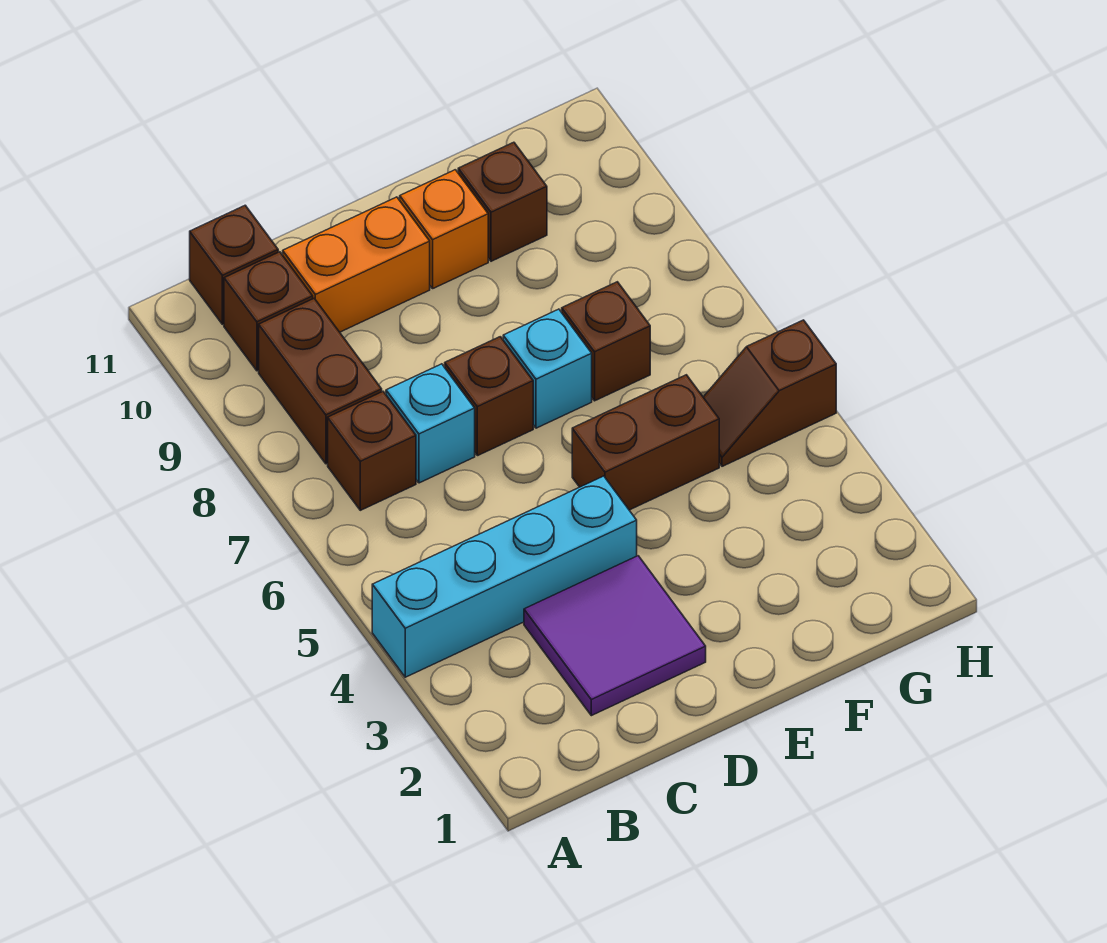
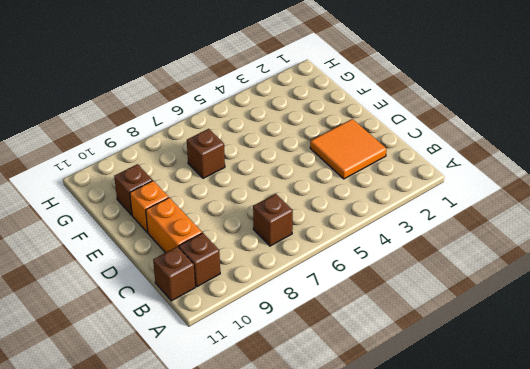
orange tile C2:D3 level 1 -> purple tile C2:D3 level 1
none -> cyan brick A4:D4 level 1
none -> brown brick B8:B9 level 1
none -> cyan brick C7 level 1

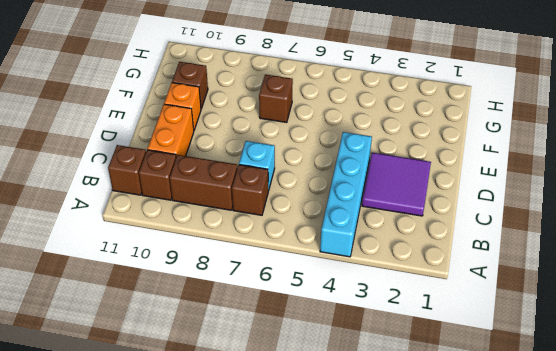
none -> brown brick D7 level 1
none -> brown brick E5:F5 level 1
none -> cyan brick E7 level 1

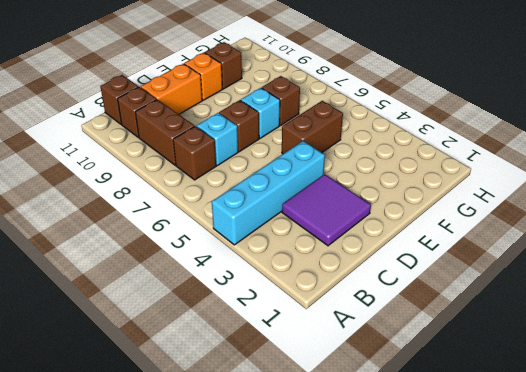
none -> brown slope G5:H5 level 1 top H

